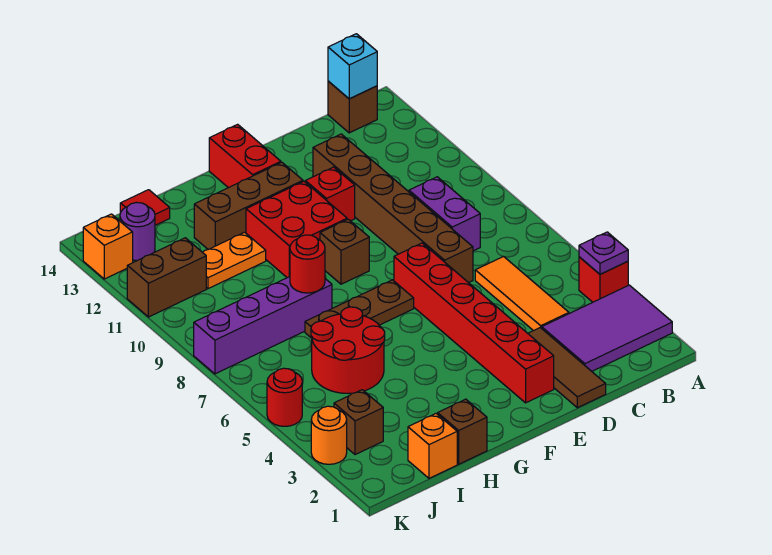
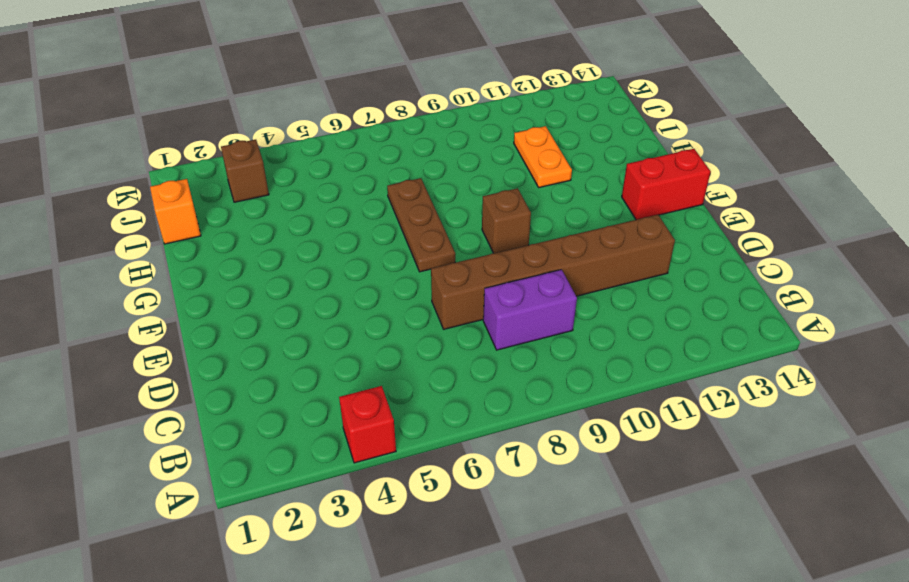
none -> purple tile A2:C3 level 1
none -> brown brick B14 level 1
none -> orange tile C4:C6 level 1

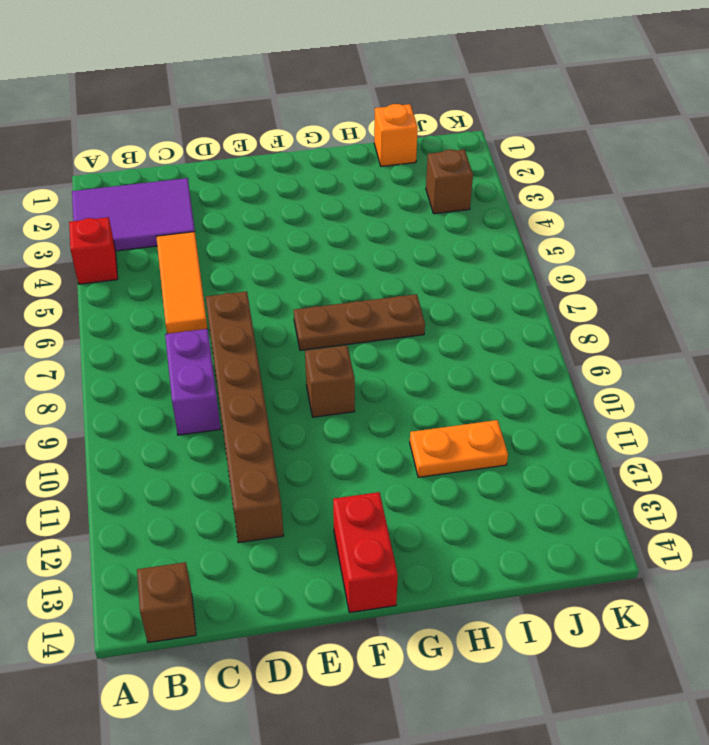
none -> brown tile D1:D3 level 1
none -> red brick E2:E7 level 1
none -> red brick E11 level 1

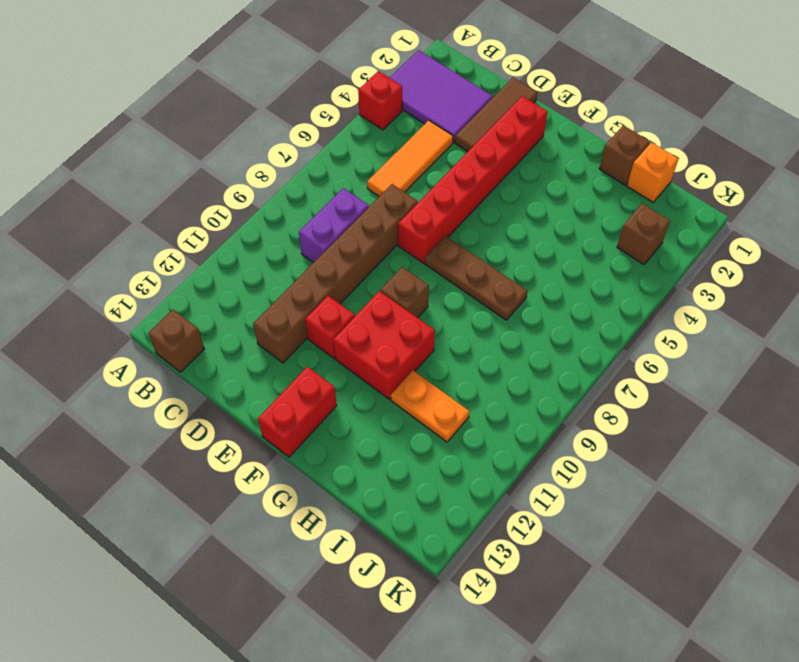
none -> brown brick F12:H12 level 1
none -> red round brick H5:I6 level 1
none -> purple brick H8:K8 level 1

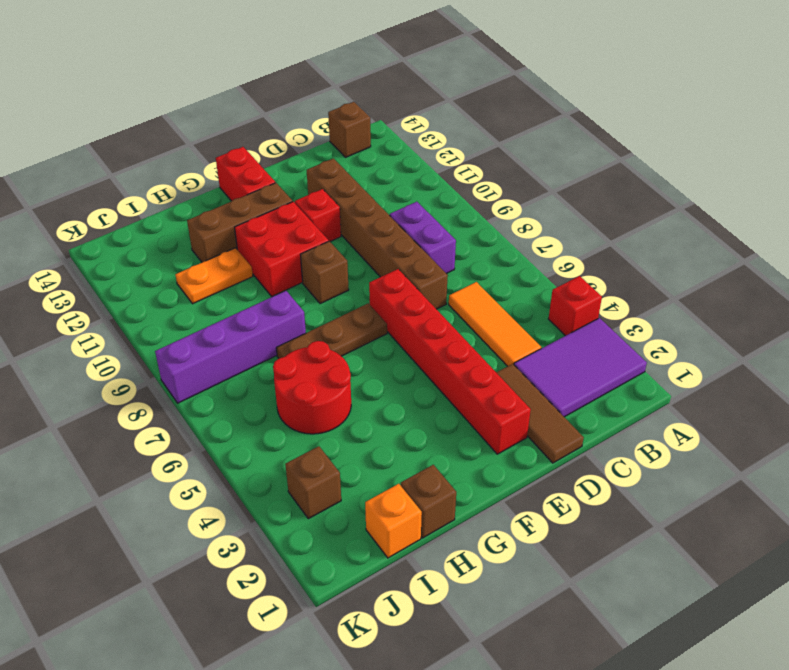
none -> red tile I14 level 1
none -> brown brick J11:K11 level 1
none -> purple round brick J13 level 1

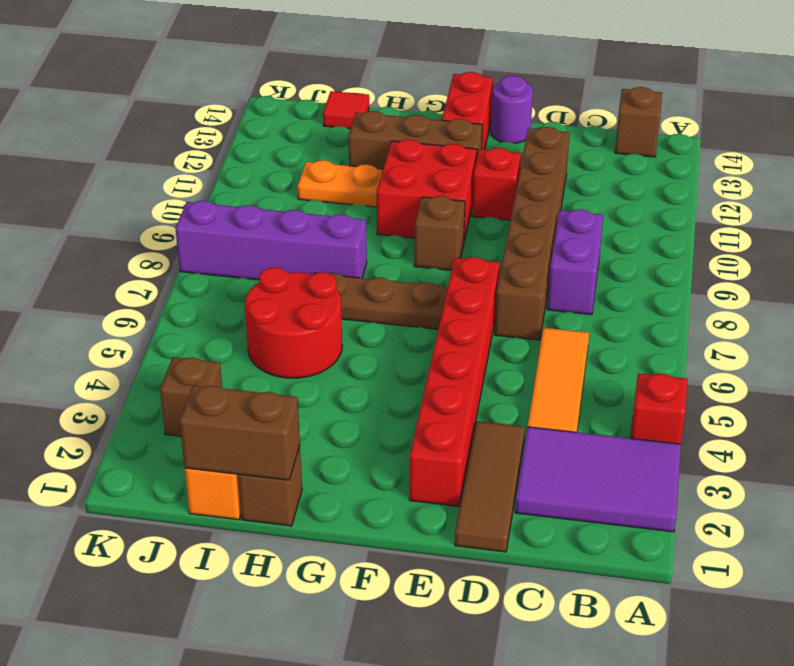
purple round brick E14 level 1 -> purple round brick J13 level 1
brown brick H1:I1 level 2 -> brown brick J11:K11 level 1
none -> orange round brick K3 level 1
none -> red round brick K5 level 1
none -> orange brick K13 level 1

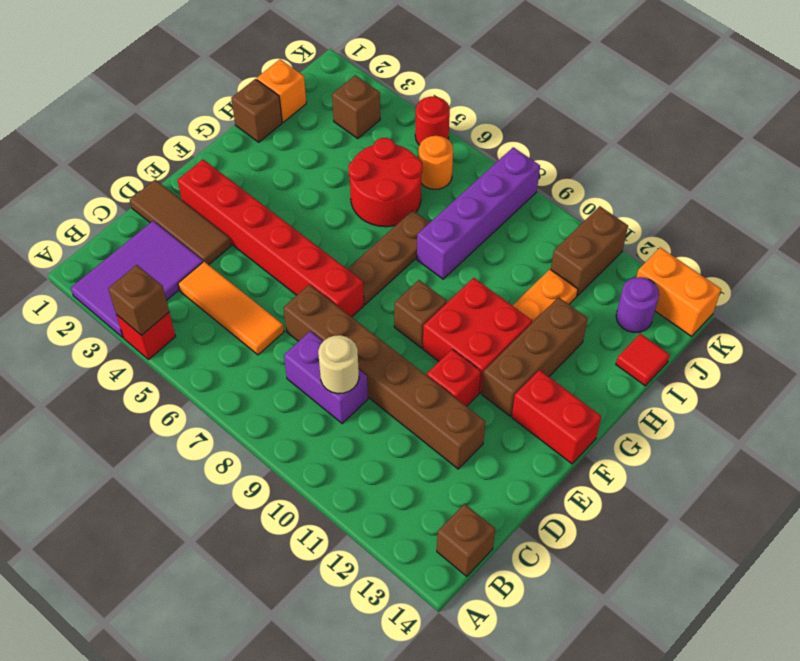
brown brick A4 level 2 -> purple plate A4 level 2
tan round brick C9 level 2 -> none
orange round brick J6 level 1 -> orange round brick K3 level 1
orange brick K13:K14 level 1 -> orange brick K13 level 1
none -> cyan brick B14 level 2
none -> red round brick H8 level 2

